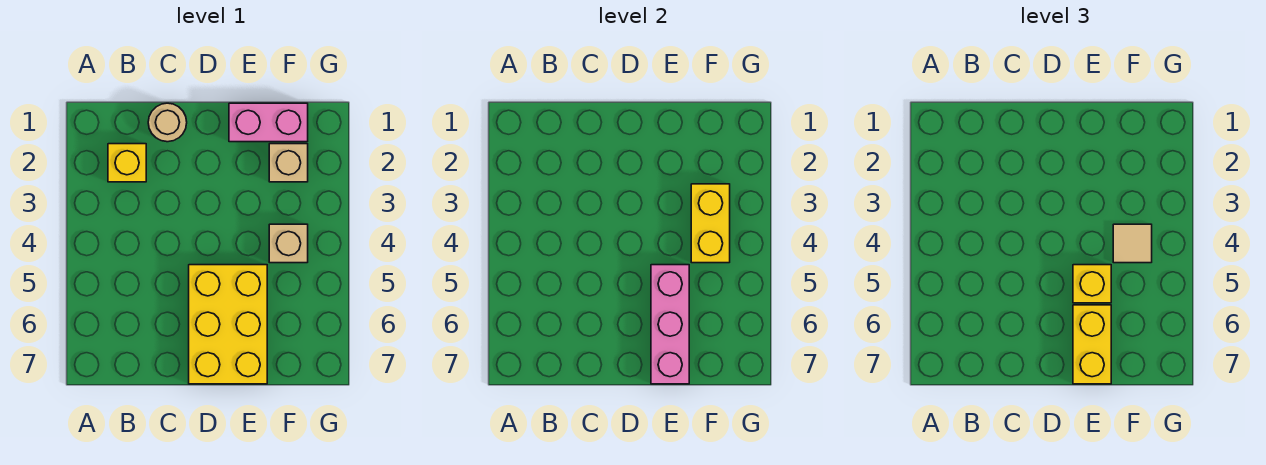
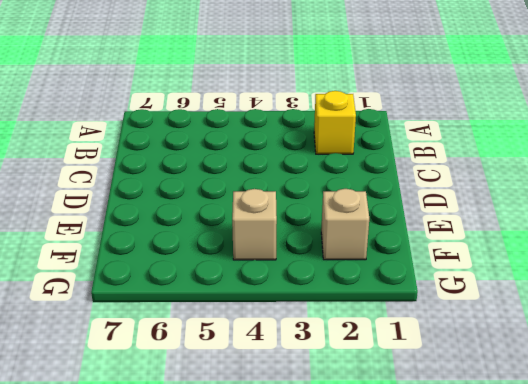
none -> tan round brick C1 level 1
none -> yellow brick D5:E7 level 1

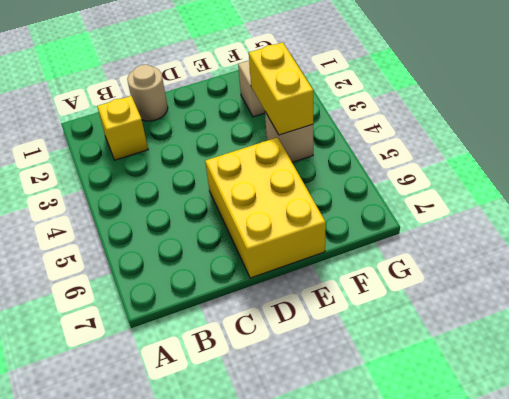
none -> pink brick E1:F1 level 1
none -> pink brick E5:E7 level 2

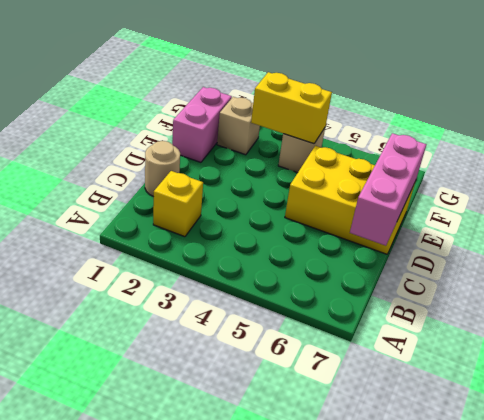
pink brick C7:E7 level 2 -> pink brick E5:E7 level 2
none -> yellow brick E5 level 3
none -> yellow brick E6:E7 level 3

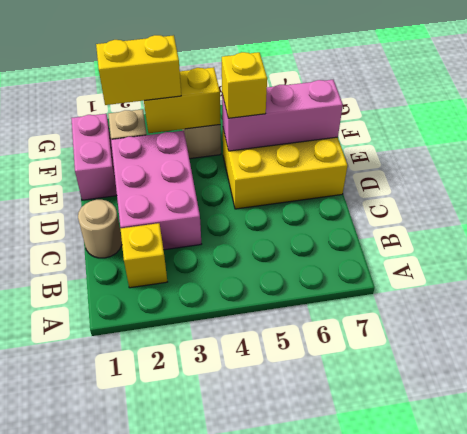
pink brick C2:E3 level 1 -> none
yellow brick F2:F3 level 3 -> yellow brick E6:E7 level 3
none -> tan tile F4 level 3

